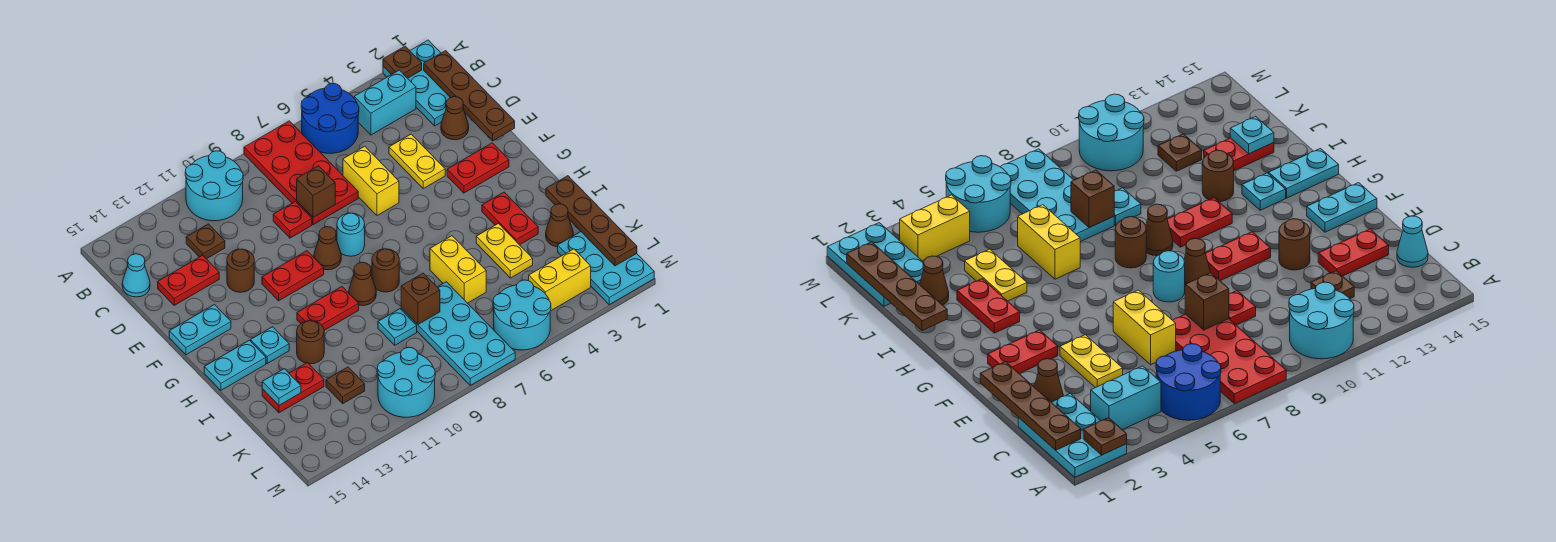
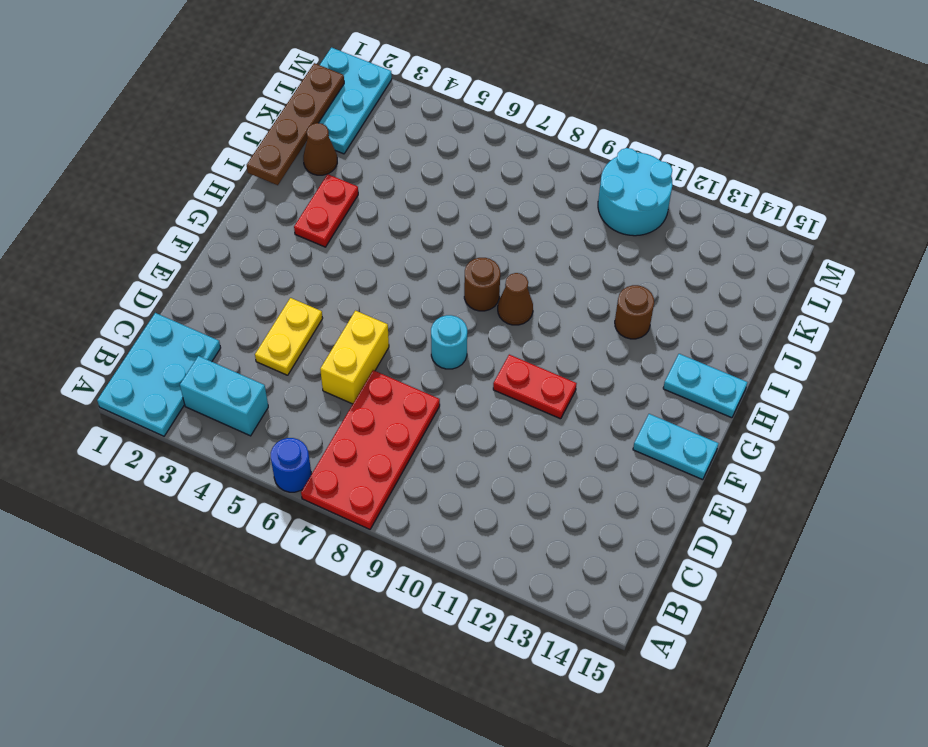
blue round brick A6 level 1 -> blue round brick A5:B6 level 1
none -> cyan round brick A10:B11 level 1
none -> brown plate C12 level 1
none -> cyan cone C15 level 1
none -> brown cone D2 level 1

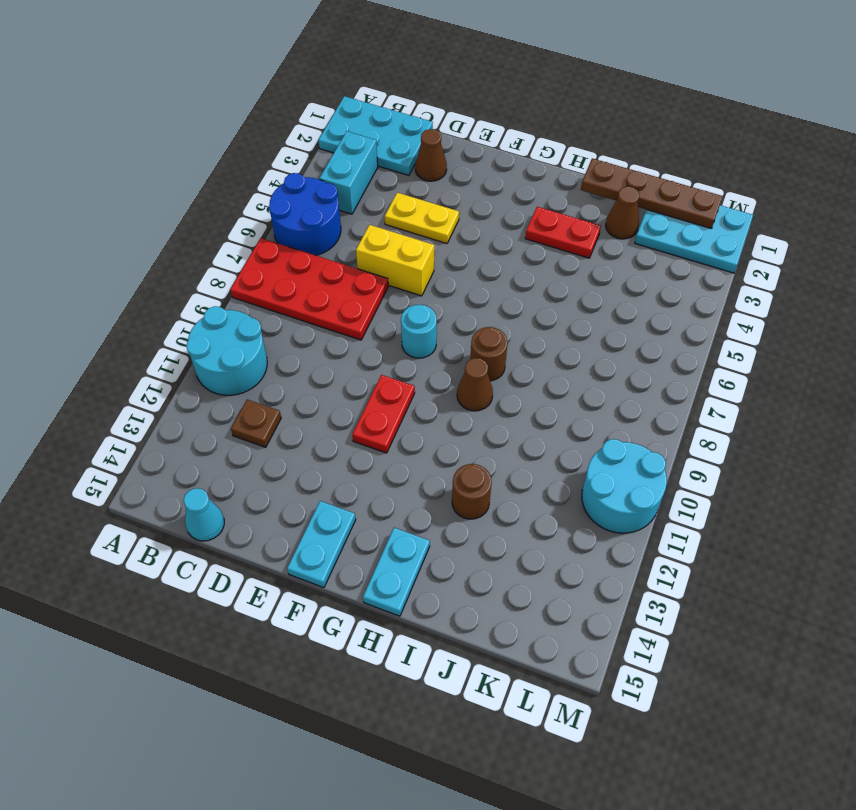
none -> red plate D9 level 1
none -> red plate D13:D14 level 1
none -> brown round brick E12 level 1
none -> red plate F2:F3 level 1

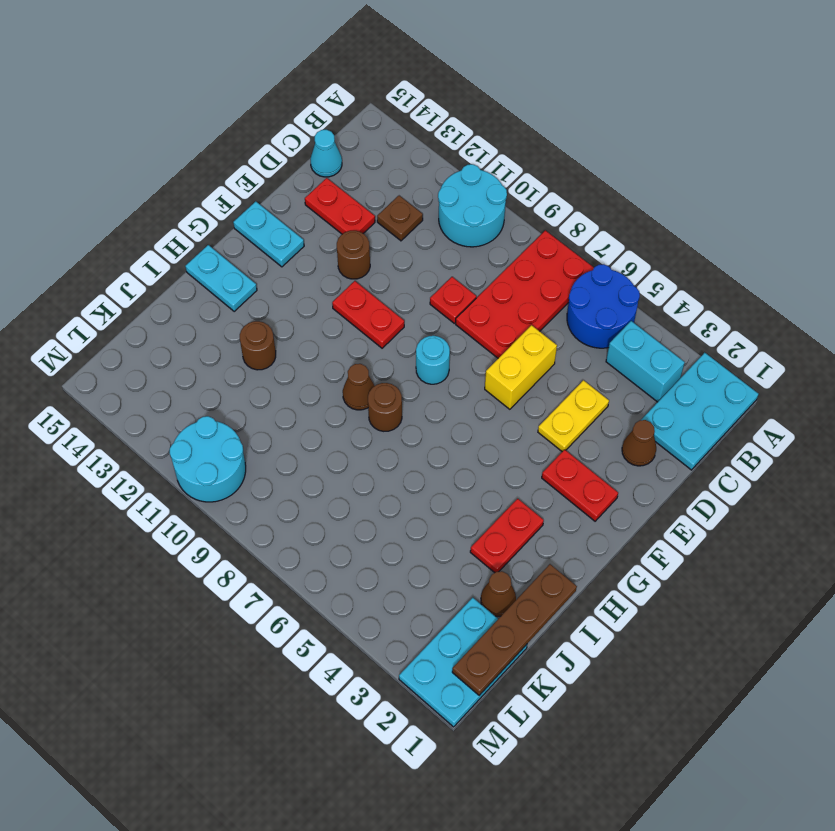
none -> brown cone F9 level 1
none -> red plate H10:H11 level 1
none -> cyan plate H13 level 1
none -> yellow plate I4:J4 level 1

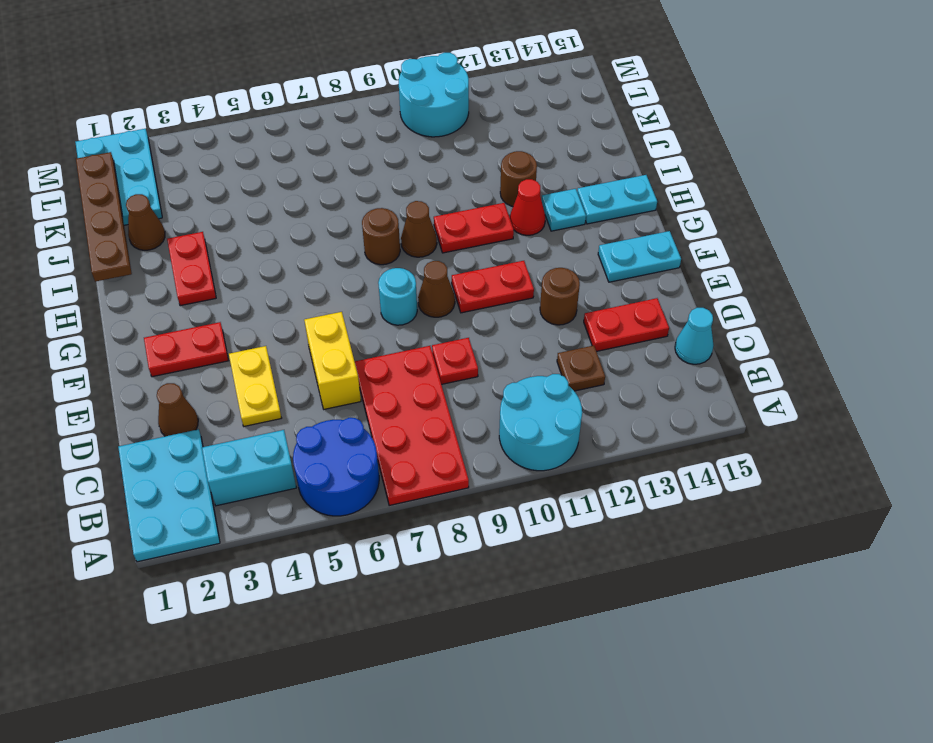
red cone H12 level 1 -> none
none -> yellow plate I4:J4 level 1
none -> yellow brick I6:J6 level 1
none -> cyan plate J7:M8 level 1
none -> cyan plate J9 level 1

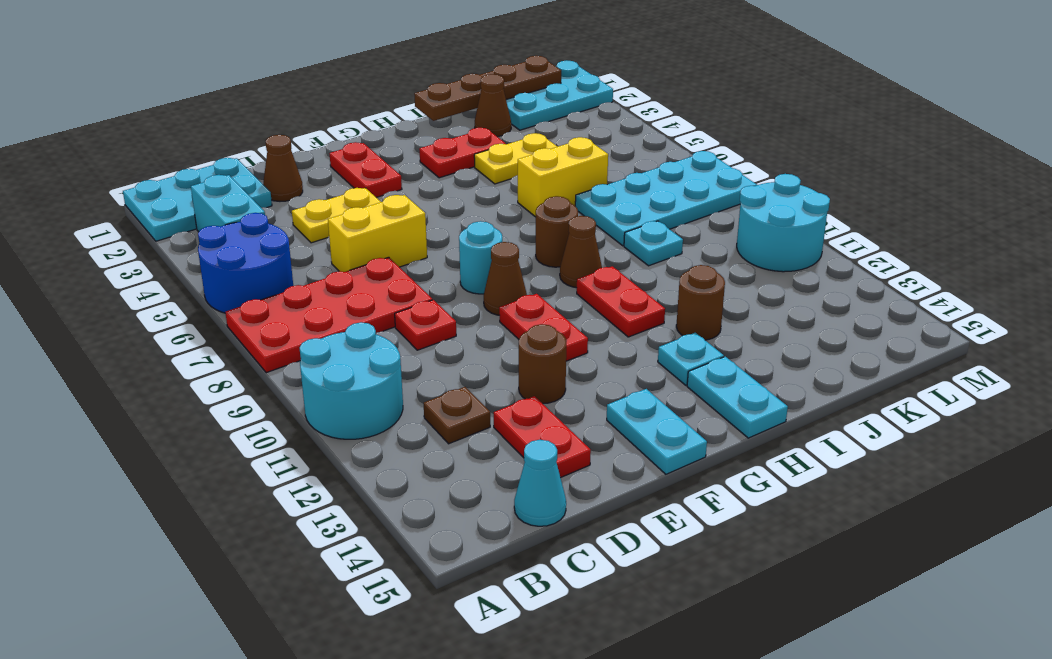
none -> red plate J13:J14 level 1
none -> brown plate K12 level 1
none -> yellow brick L3:L4 level 1
none -> cyan round brick L5:M6 level 1

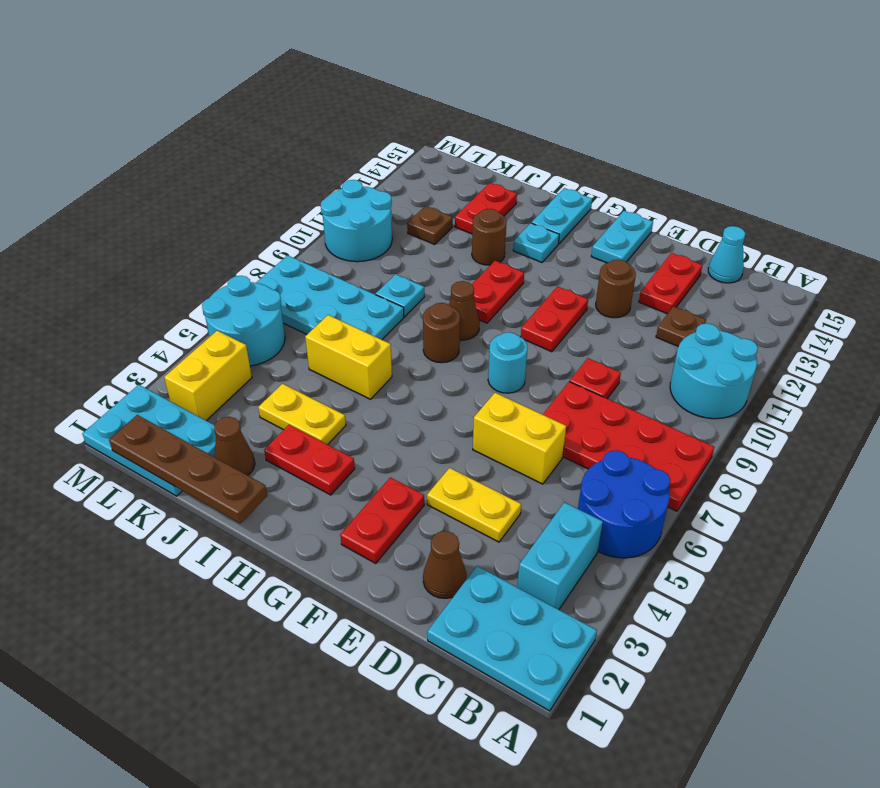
none -> brown cone F9 level 1
none -> brown plate A2 level 2
none -> brown plate B1:E1 level 2
none -> brown brick D8 level 2

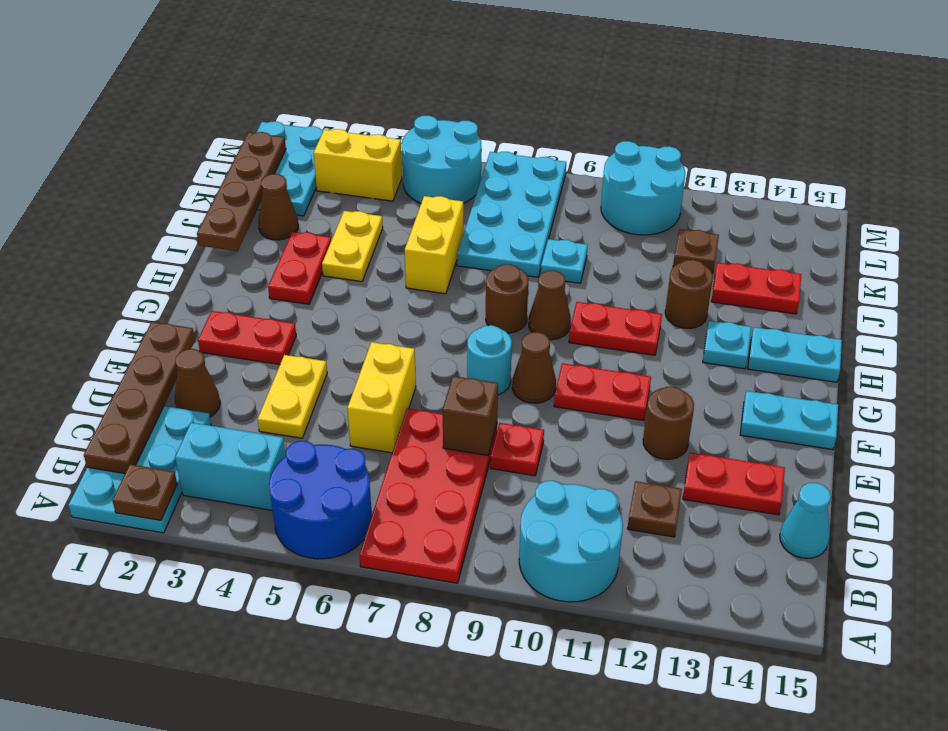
none -> brown brick J8 level 2
none -> cyan plate J14 level 2

